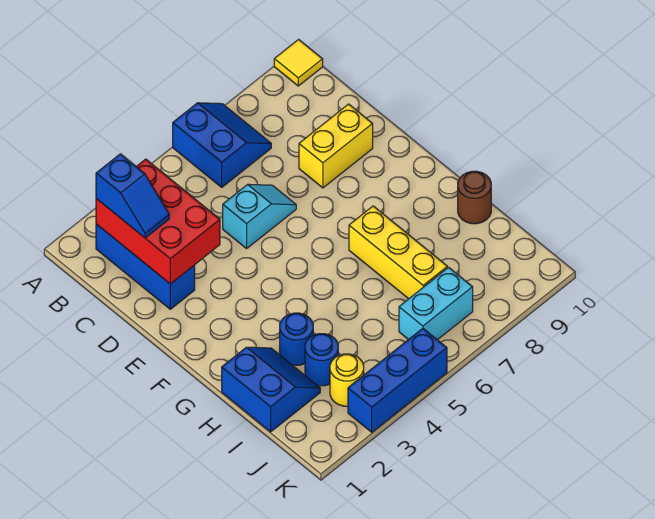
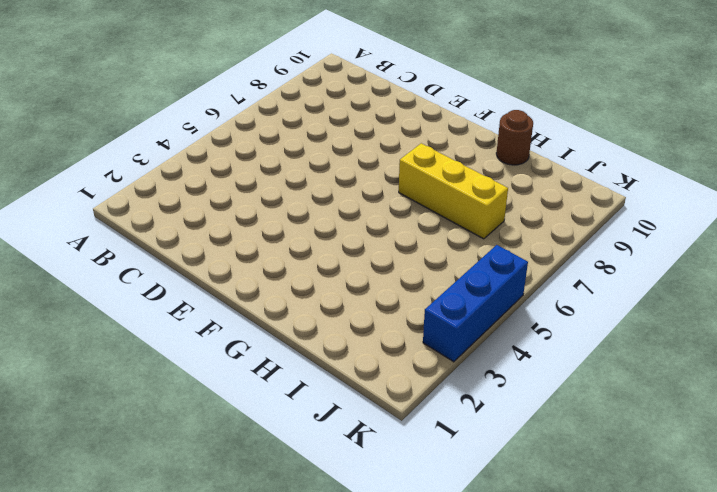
none -> blue slope A6:B7 level 1 top 6
none -> yellow tile A10 level 1
none -> blue brick B2:D2 level 1

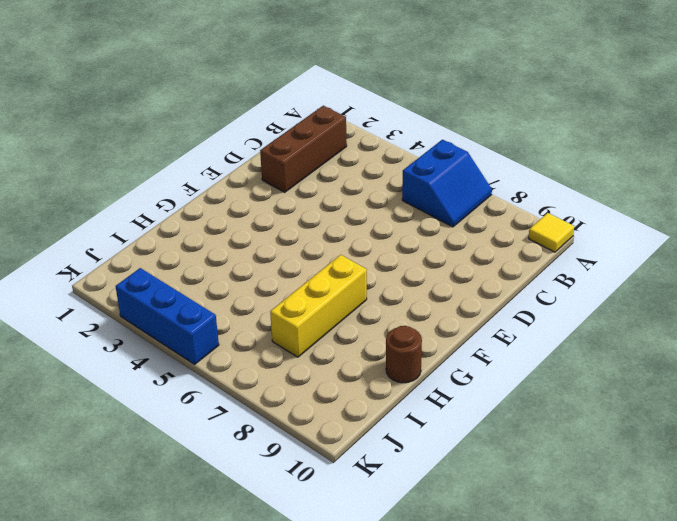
brown brick B2:D2 level 1 -> blue brick B2:D2 level 1
none -> cyan slope D5:D6 level 1 top 5
none -> yellow brick D8:D9 level 1
none -> blue slope H1:I2 level 1 top 1

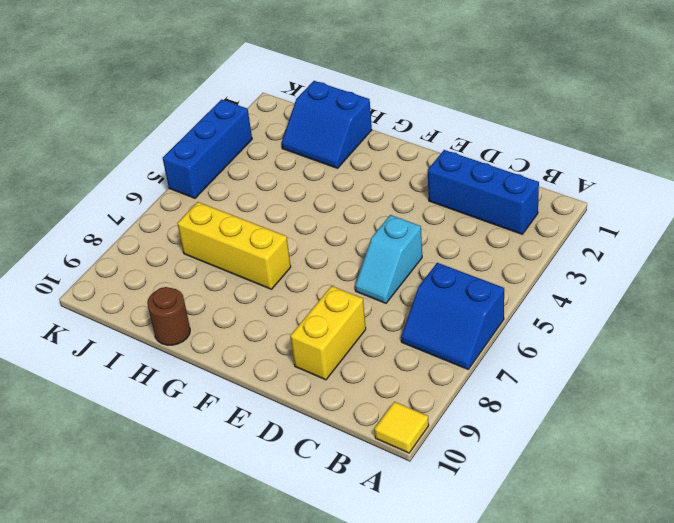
none -> blue round brick H3 level 1
none -> blue round brick I3 level 1
none -> yellow round brick J3 level 1

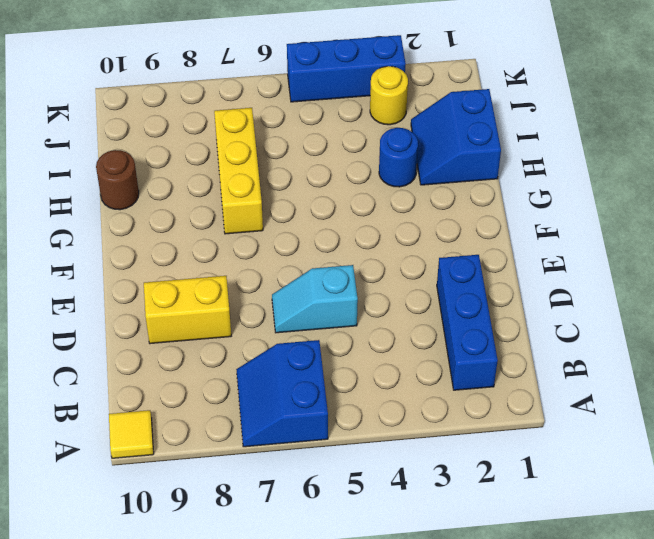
none -> blue round brick I3 level 1
none -> cyan brick J6:J7 level 1
none -> red brick B2:D3 level 2

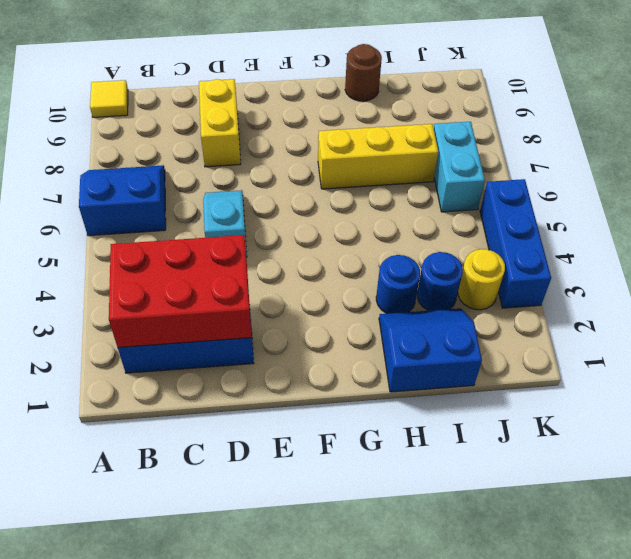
none -> blue slope B2:C2 level 3 top B

